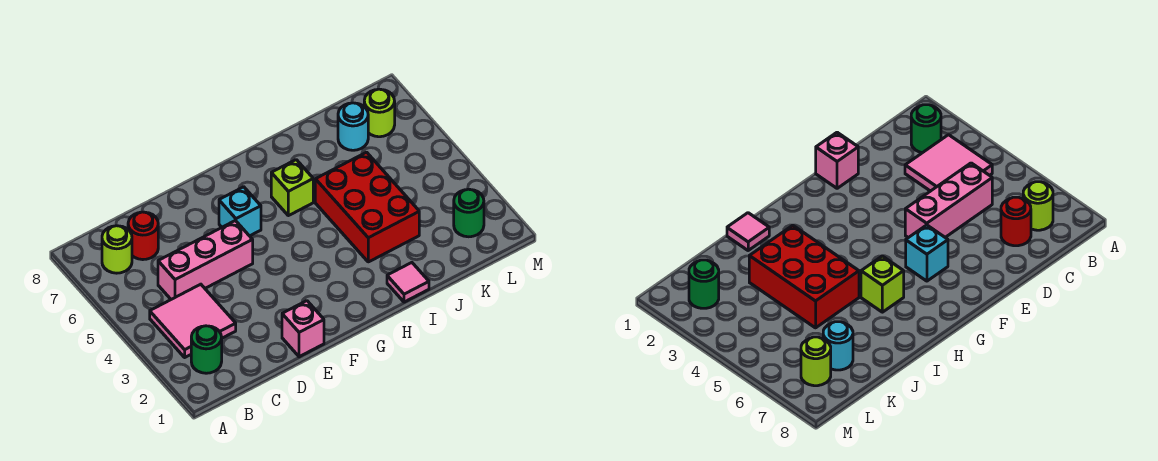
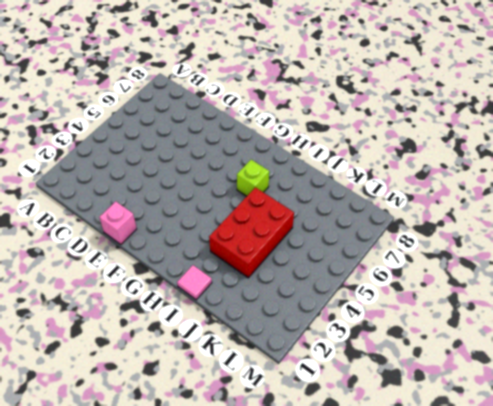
none -> green round brick B2 level 1
none -> pink tile B3:C4 level 1
none -> lime round brick B7 level 1

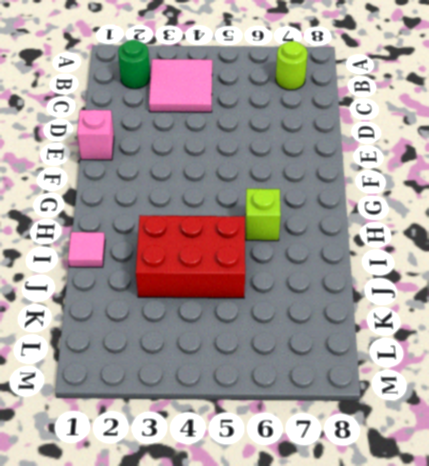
none -> pink brick C5:E5 level 1
none -> red round brick C7 level 1
none -> cyan brick F6 level 1

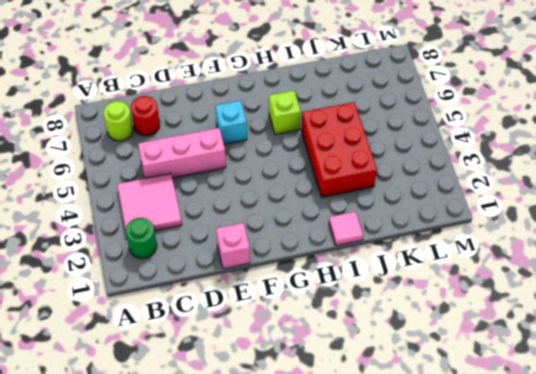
none -> cyan round brick K7 level 1
none -> green round brick L2 level 1
none -> lime round brick L7 level 1

